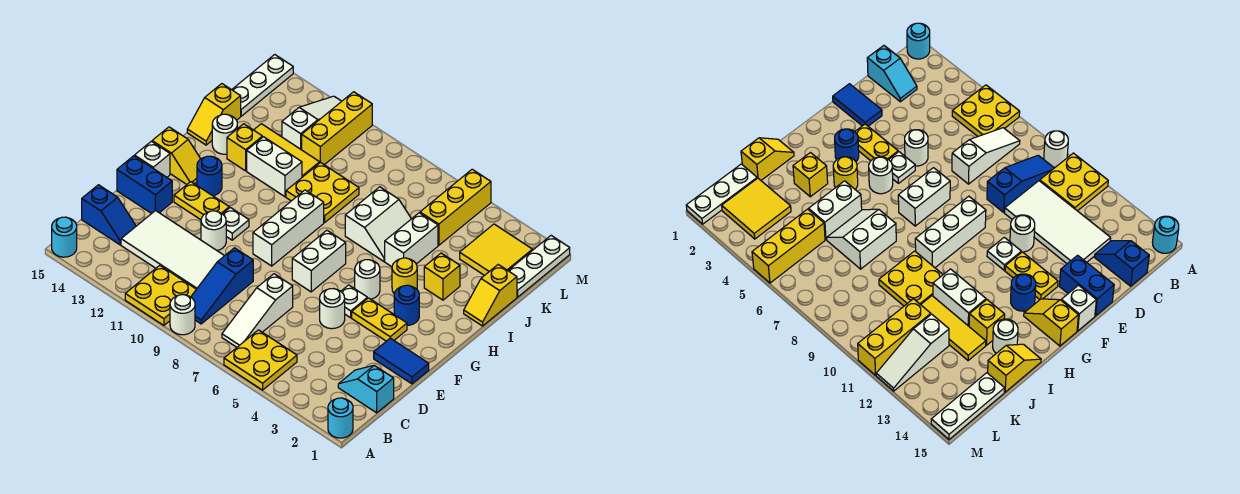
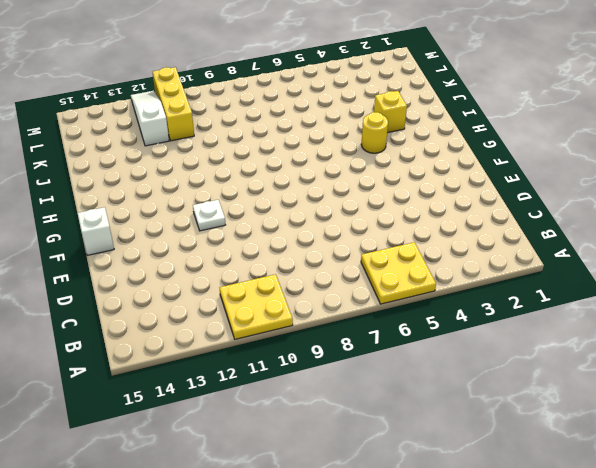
none -> cyan round brick A1 level 1
none -> white round brick A9 level 1
none -> cyan round brick A15 level 1
none -> white slope B7:D7 level 1 top D

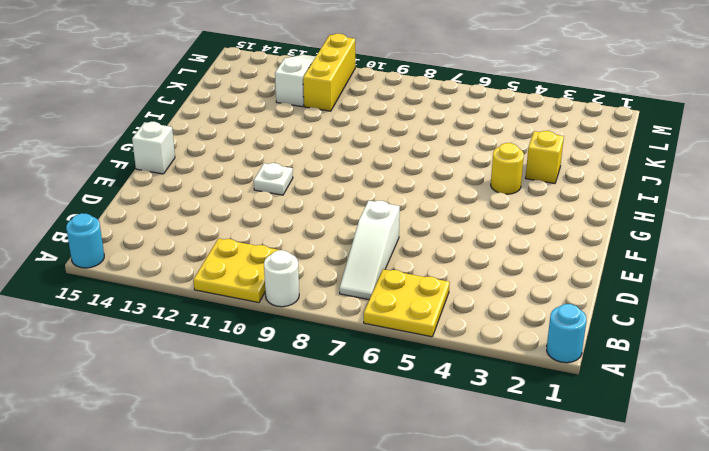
none -> blue slope B9:D9 level 1 top D
none -> cyan slope C1:C2 level 1 top 1
none -> white tile C10:D13 level 1
none -> blue slope C14:C15 level 1 top 15

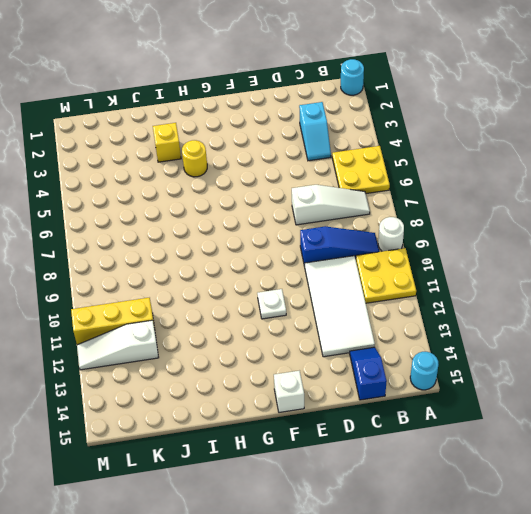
cyan slope C3:C4 level 1 top 3 -> cyan slope C1:C2 level 1 top 1
none -> blue tile E1:E2 level 1
none -> white round brick E5 level 1
none -> white round brick E11 level 1
none -> blue brick E14:E15 level 1

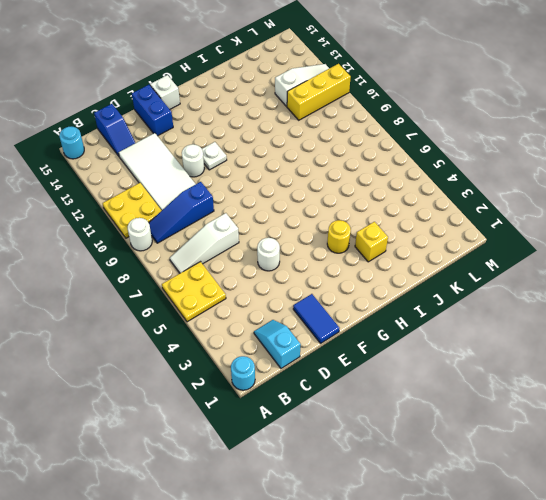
none -> yellow plate F3:F4 level 1
none -> white plate F5 level 1
none -> white brick F7:G7 level 1
none -> white brick F9:H9 level 1

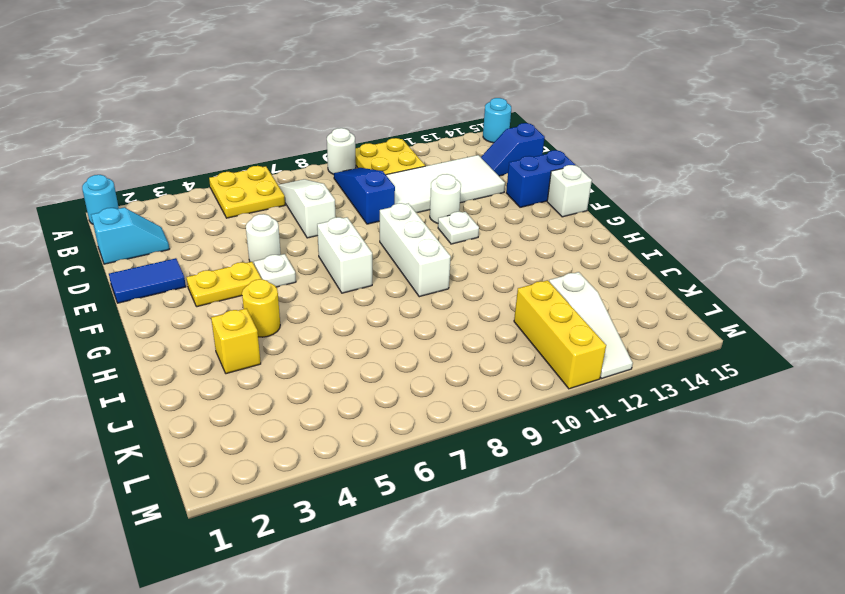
none -> yellow plate F12:F13 level 1
none -> blue round brick G3 level 1
none -> white round brick G5 level 1
none -> blue round brick G13 level 1

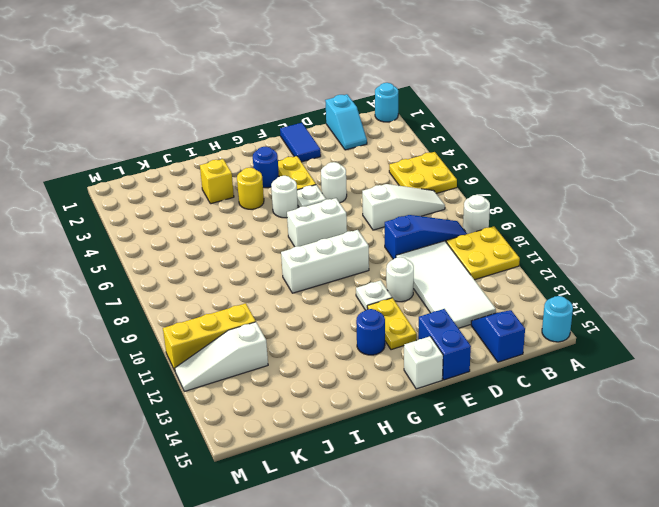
none -> yellow slope G14:G15 level 1 top 15
none -> yellow slope I1:J1 level 1 top J
none -> white brick I5:J5 level 1
none -> white slope I6:J7 level 1 top 7

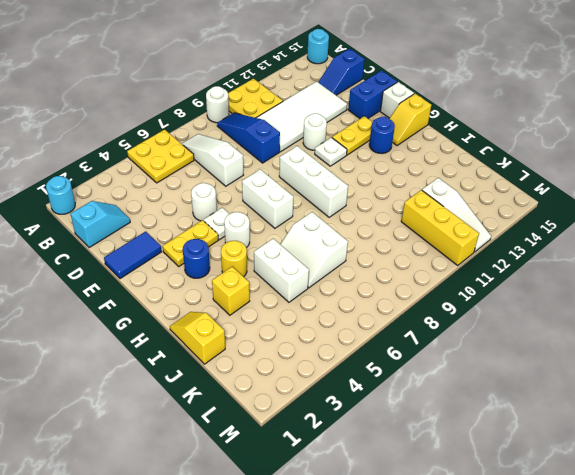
none -> yellow plate I9:J10 level 1
none -> white brick I11:I12 level 1
none -> yellow brick I13 level 1
none -> white round brick I14 level 1

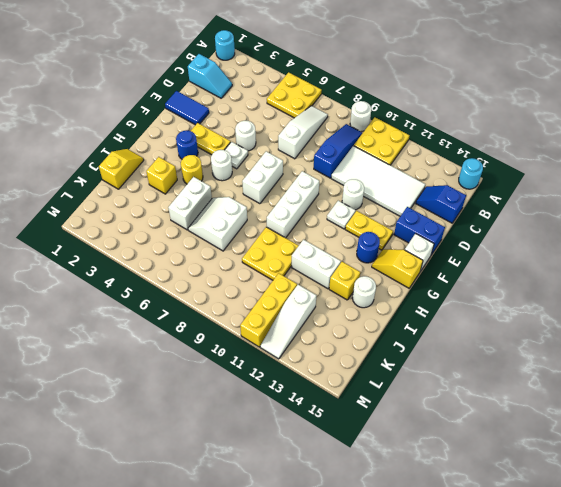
none -> yellow slope I15:J15 level 1 top J
none -> yellow tile J11:J13 level 1
none -> white plate K1:M1 level 1
none -> yellow tile K2:L3 level 1

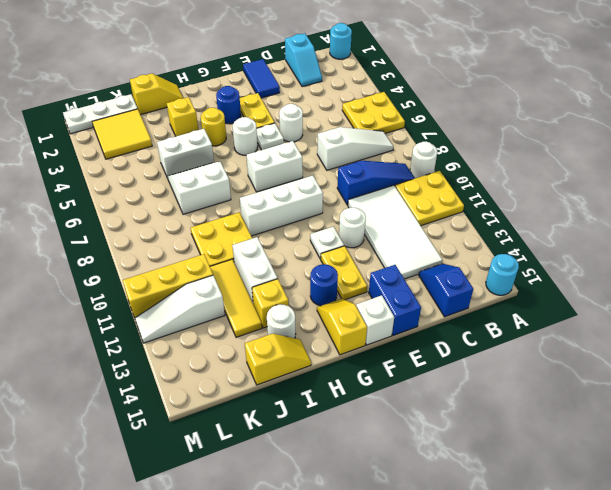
none -> yellow brick K5:M5 level 1
none -> white plate K15:M15 level 1

